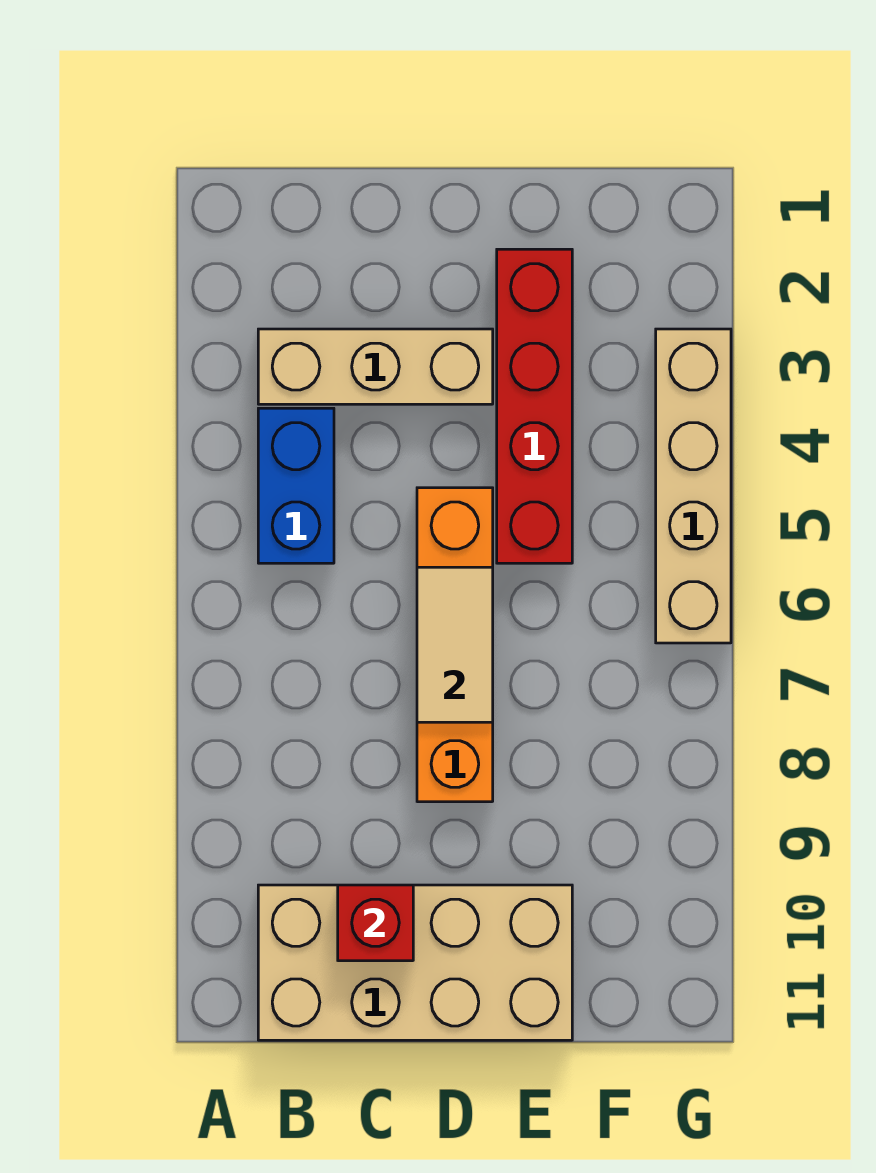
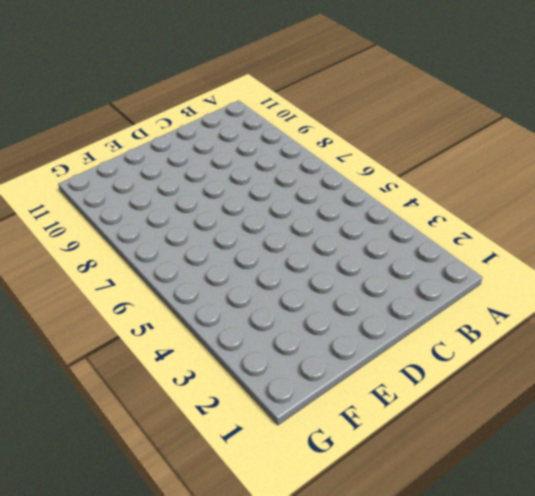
none -> tan brick B3:D3 level 1
none -> blue brick B4:B5 level 1

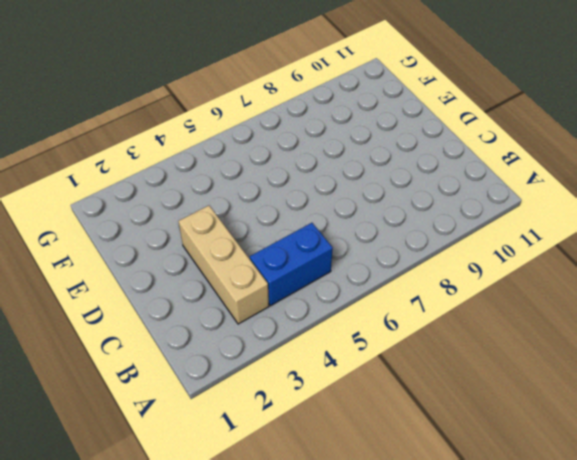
none -> tan brick B10:E11 level 1
none -> orange brick D5:D8 level 1

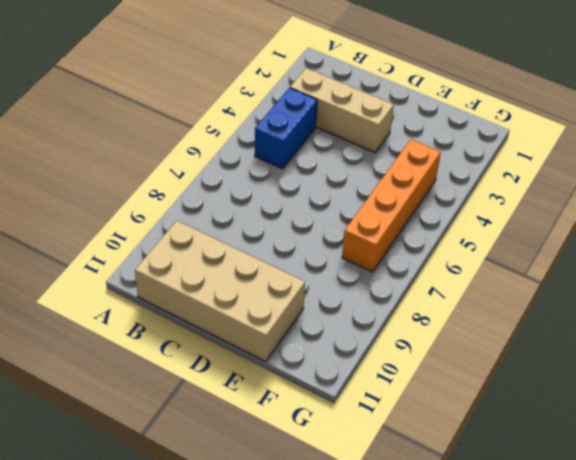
orange brick F4:F7 level 1 -> orange brick D5:D8 level 1
none -> red brick E2:E5 level 1
none -> tan brick G3:G6 level 1

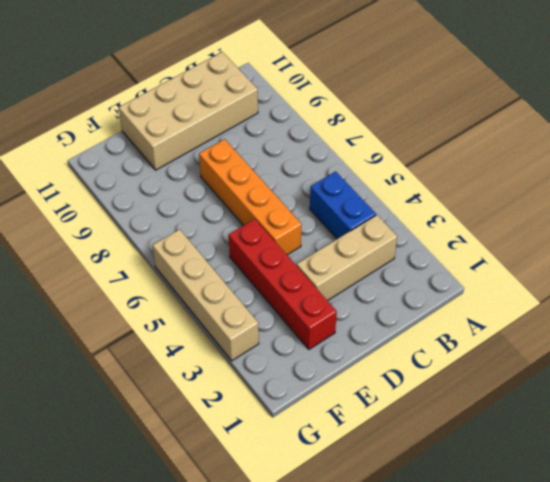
none -> red brick C10 level 2
none -> tan tile D6:D7 level 2

